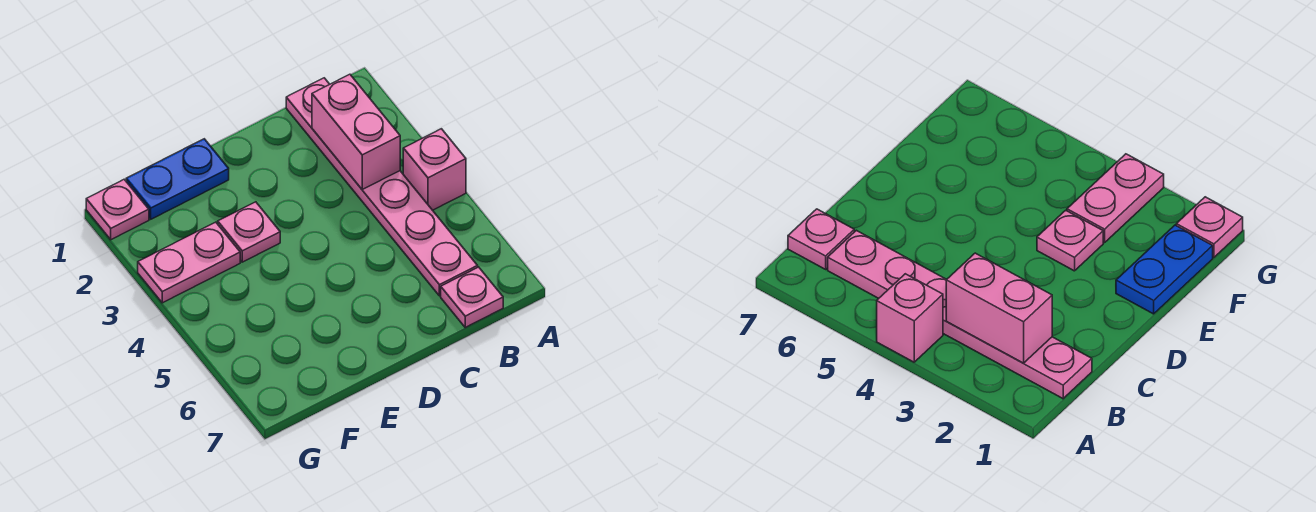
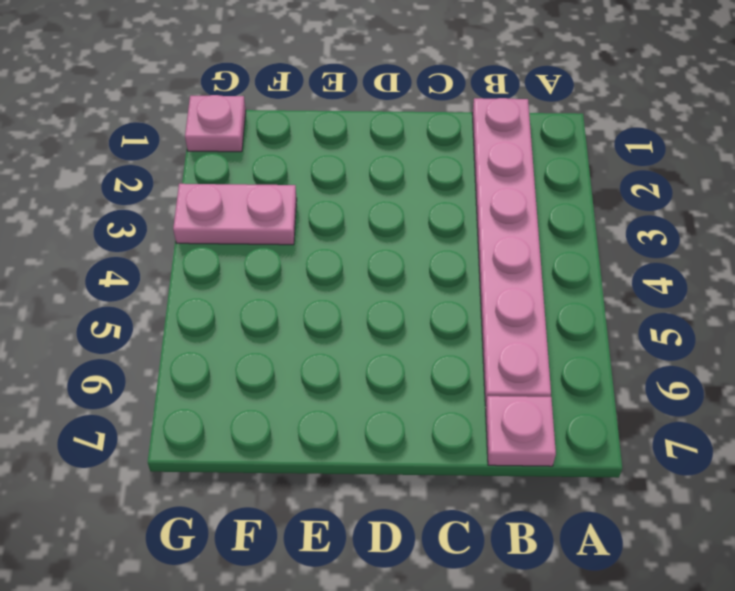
none -> pink brick A4 level 1
none -> blue plate E1:F1 level 1

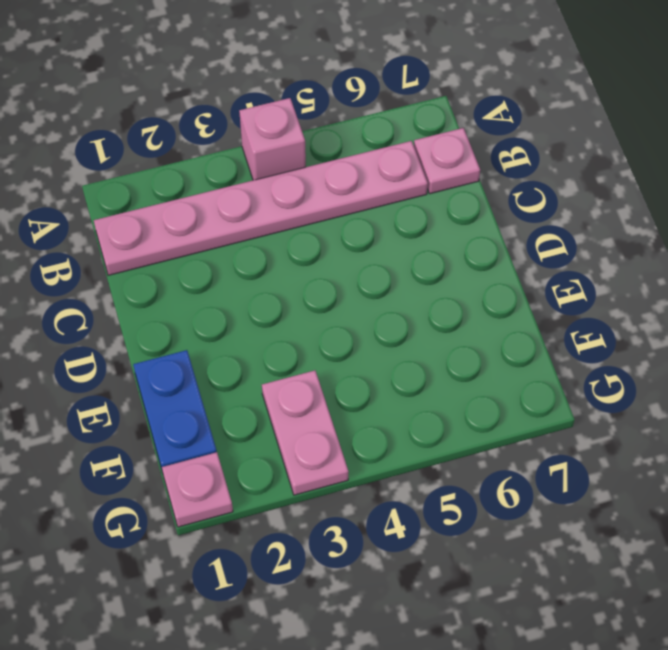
none -> pink plate E3 level 1
none -> pink brick B2:B3 level 2

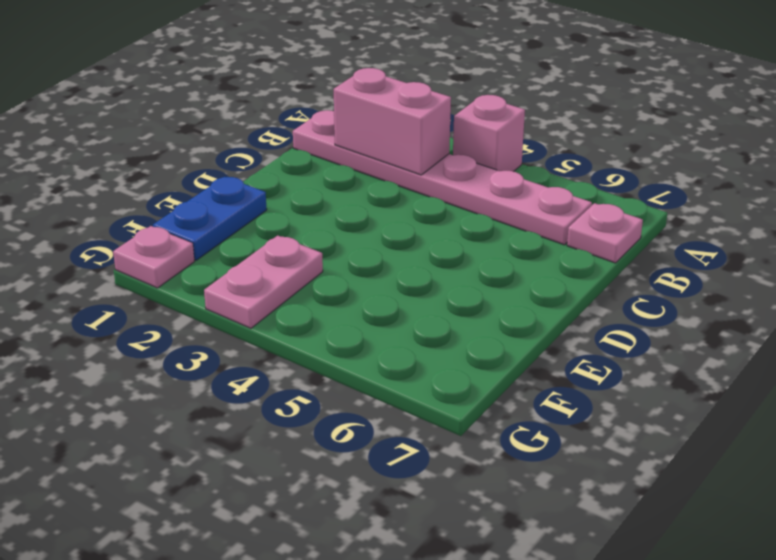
none -> pink plate E3 level 1

